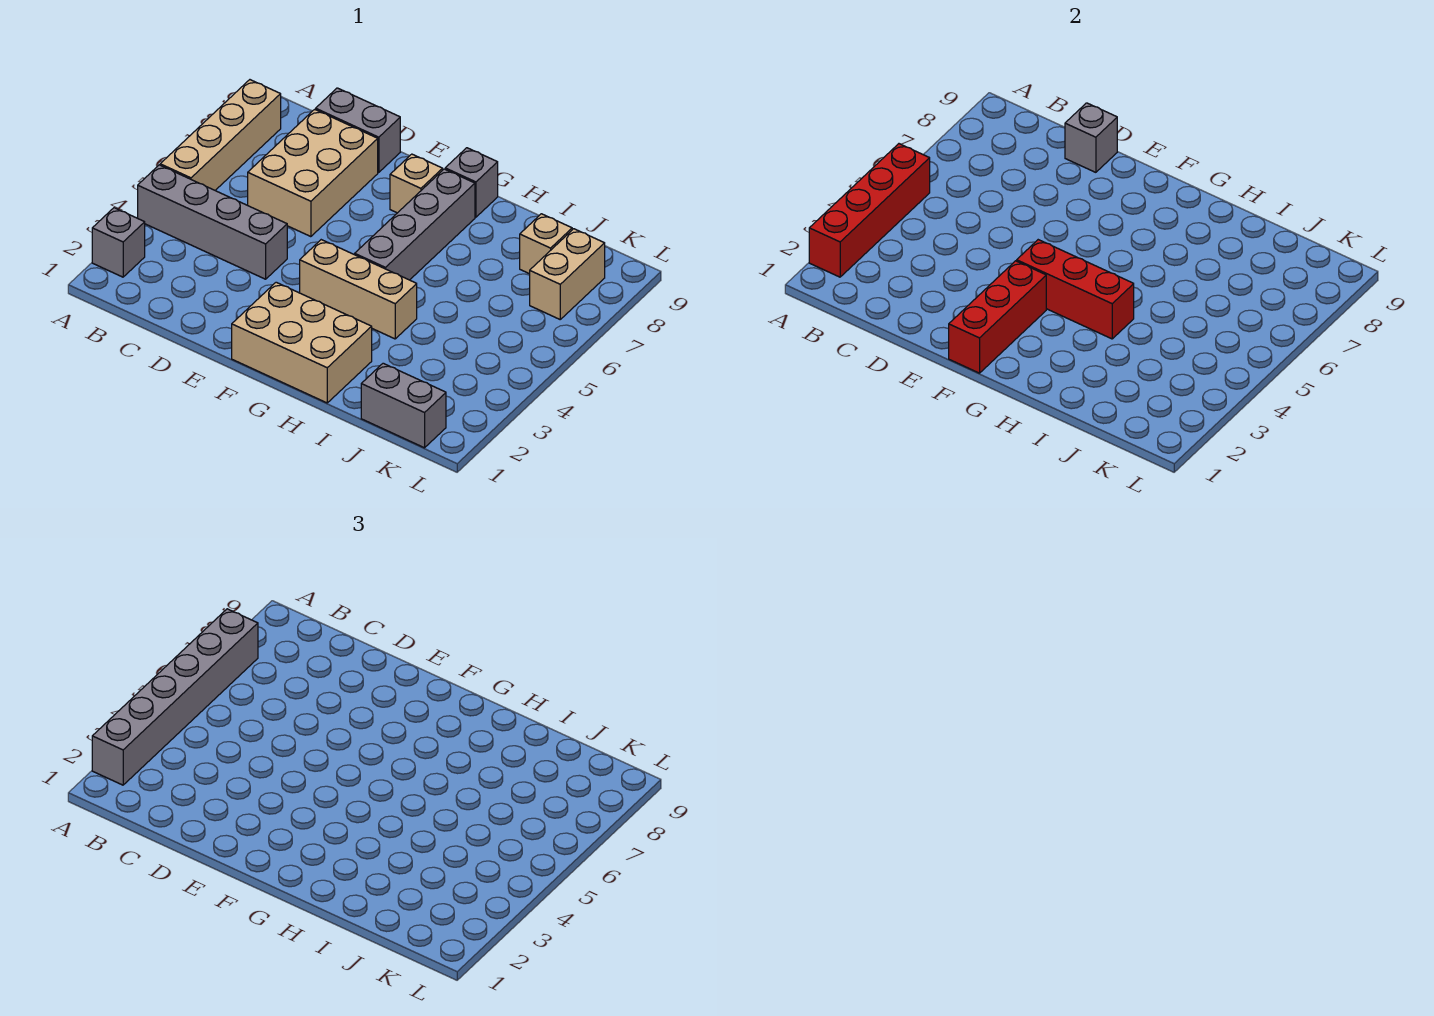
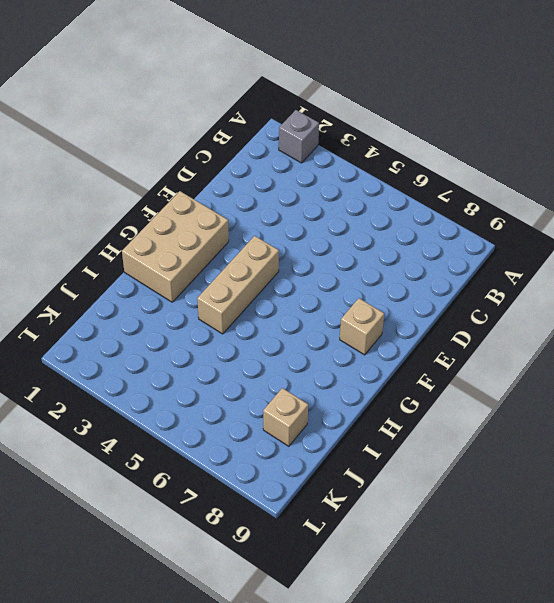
none -> grey brick A4:D4 level 1
none -> tan brick A5:A8 level 1
none -> tan brick C6:D8 level 1

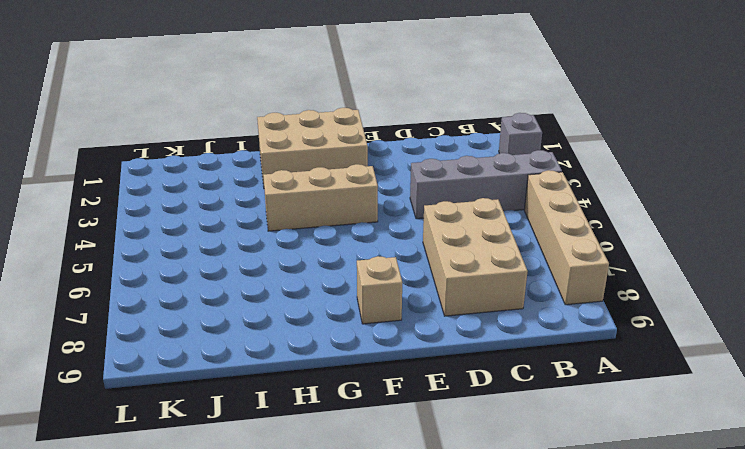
none -> grey brick C9:D9 level 1
none -> grey brick G5:G8 level 1
none -> grey brick G9 level 1

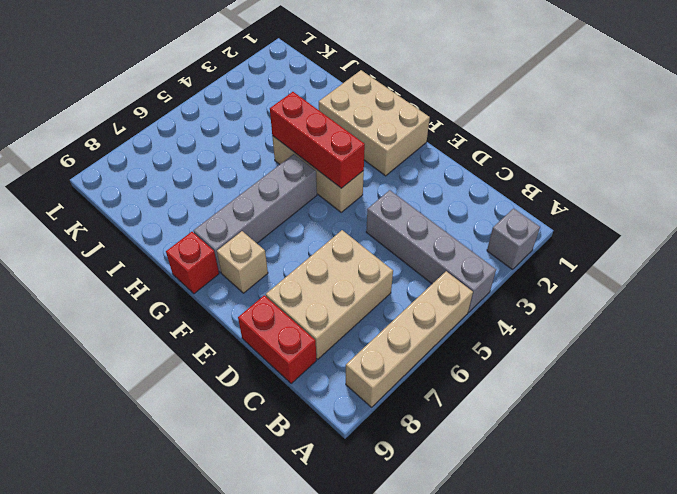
red brick C9:D9 level 1 -> grey brick C9:D9 level 1
red brick G9 level 1 -> grey brick G9 level 1
none -> grey brick J1:K1 level 1
none -> tan brick J8 level 1
none -> tan brick K7:K8 level 1

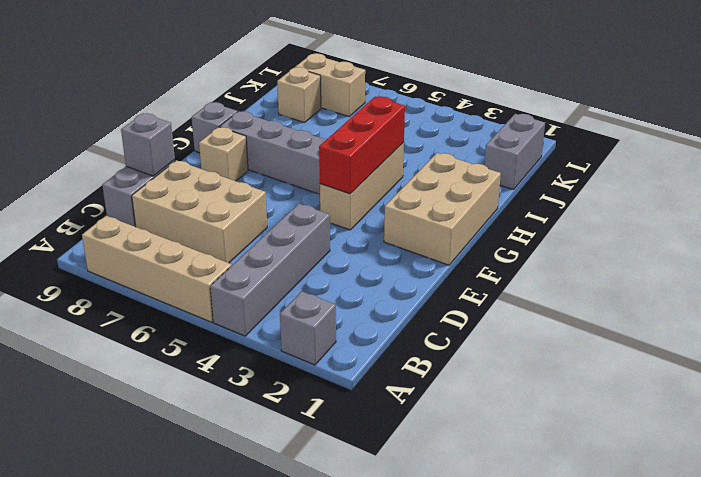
none -> red brick A2:A5 level 2
none -> red brick F1:F3 level 2
none -> grey brick A2:A7 level 3

